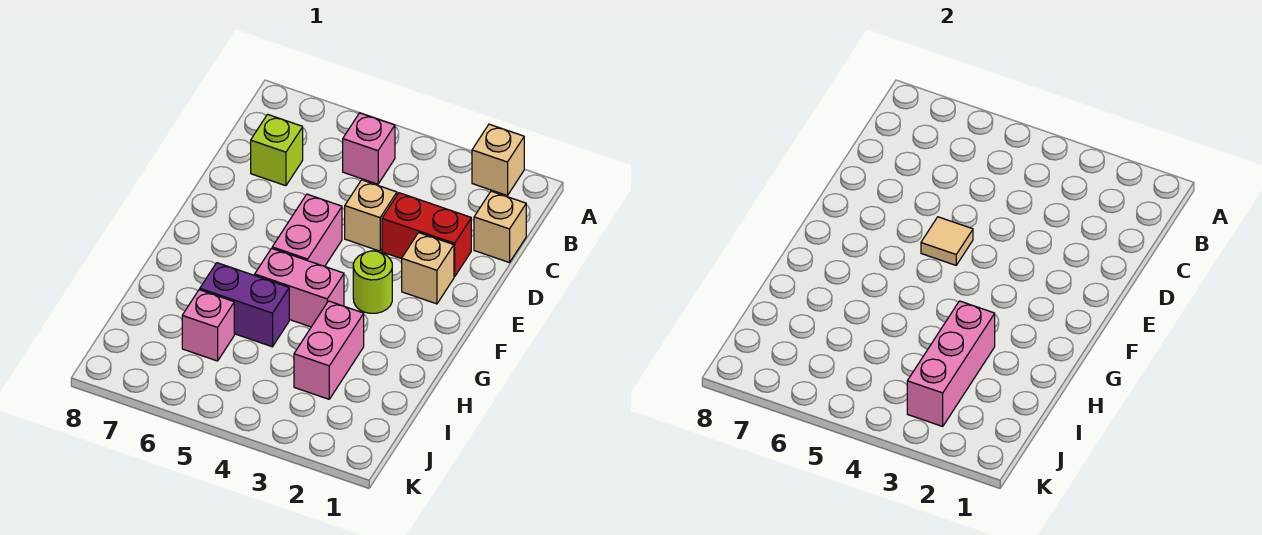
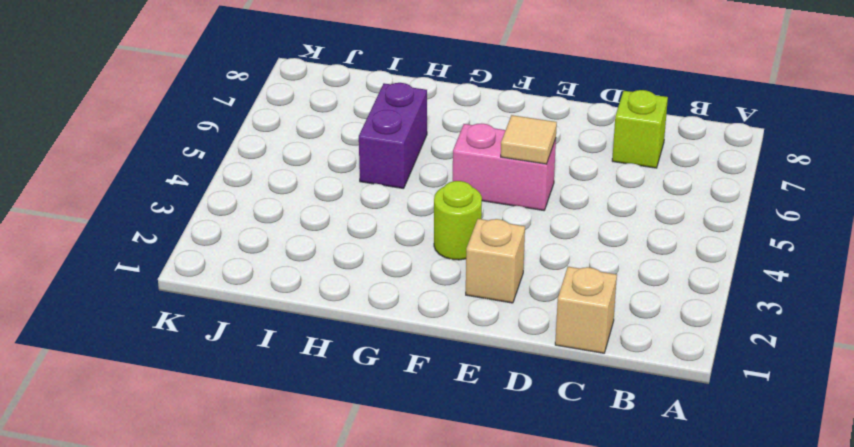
none -> tan brick A2 level 1
none -> pink brick B5 level 1
none -> red brick D2:D3 level 1

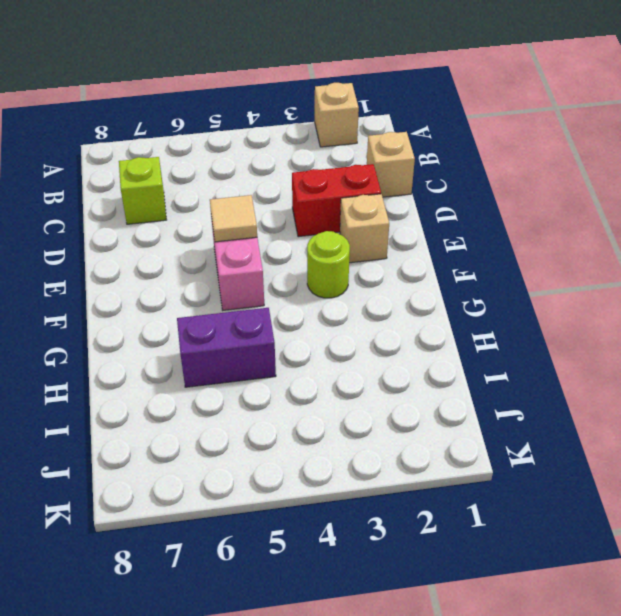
none -> pink brick B5 level 1
none -> tan brick D4 level 1
none -> pink brick G4:G5 level 1

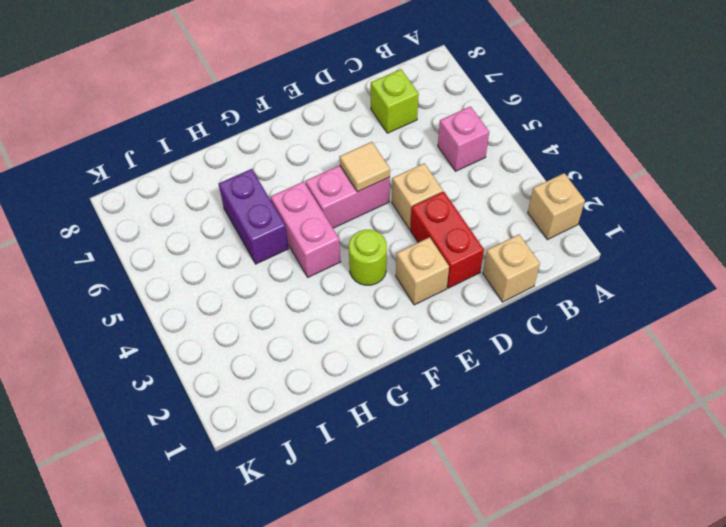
none -> pink brick H3:I3 level 1
none -> pink brick I6 level 1
none -> pink brick H3:J3 level 2

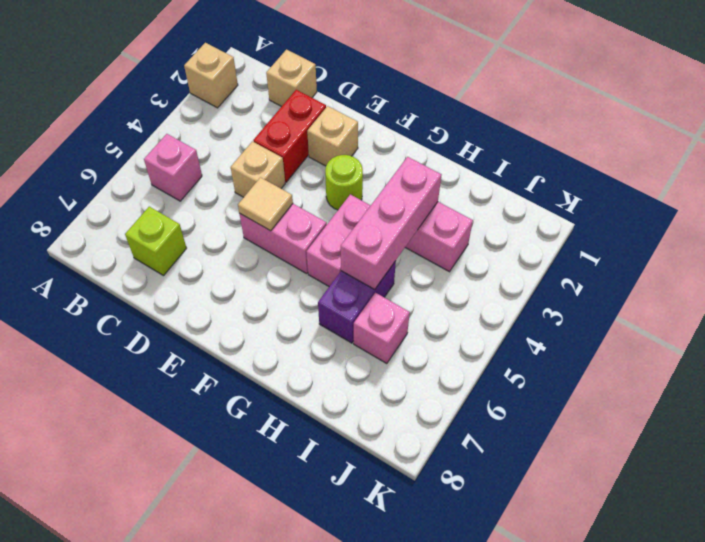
pink brick H3:H5 level 2 -> pink brick H3:J3 level 2

